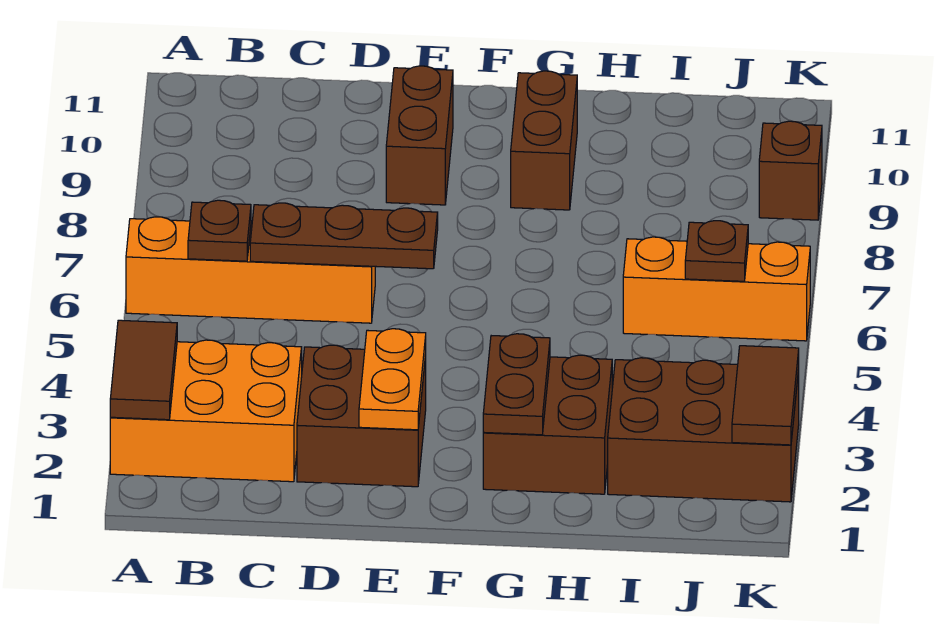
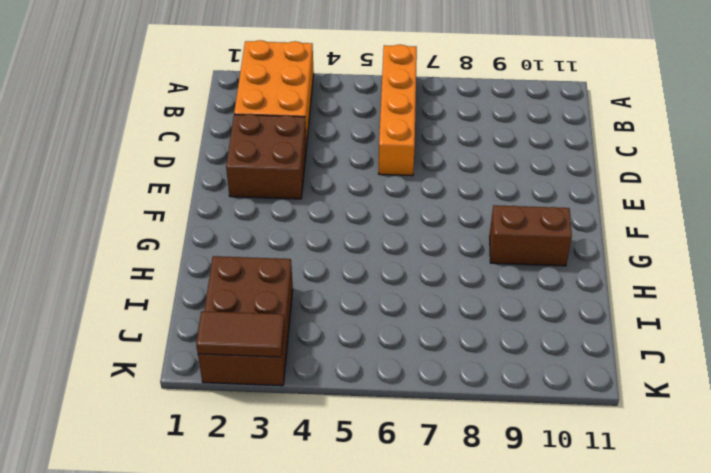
none -> brown brick E9:E10 level 1
none -> brown brick G2:H3 level 1
none -> orange brick I6:K6 level 1

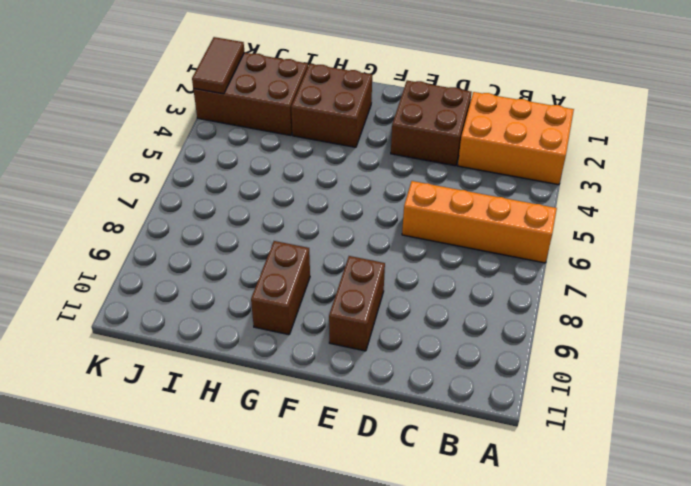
none -> orange brick I6:K6 level 1
none -> brown brick K9 level 1
none -> brown tile A2:A3 level 2

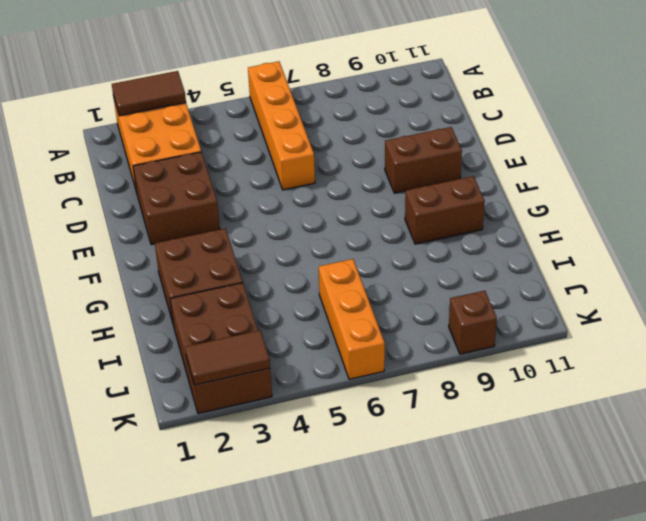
none -> brown plate B6 level 2
none -> brown plate C6:E6 level 2
none -> orange plate E2:E3 level 2

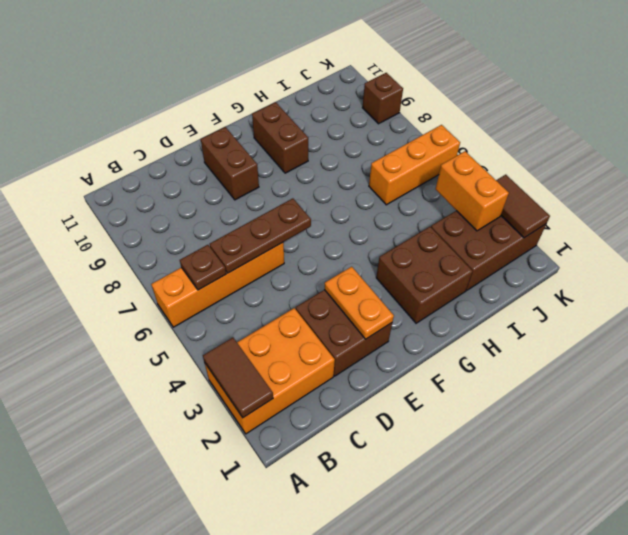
orange brick J3:J4 level 2 -> none
none -> brown plate G2:G3 level 2
none -> brown plate J6 level 2

